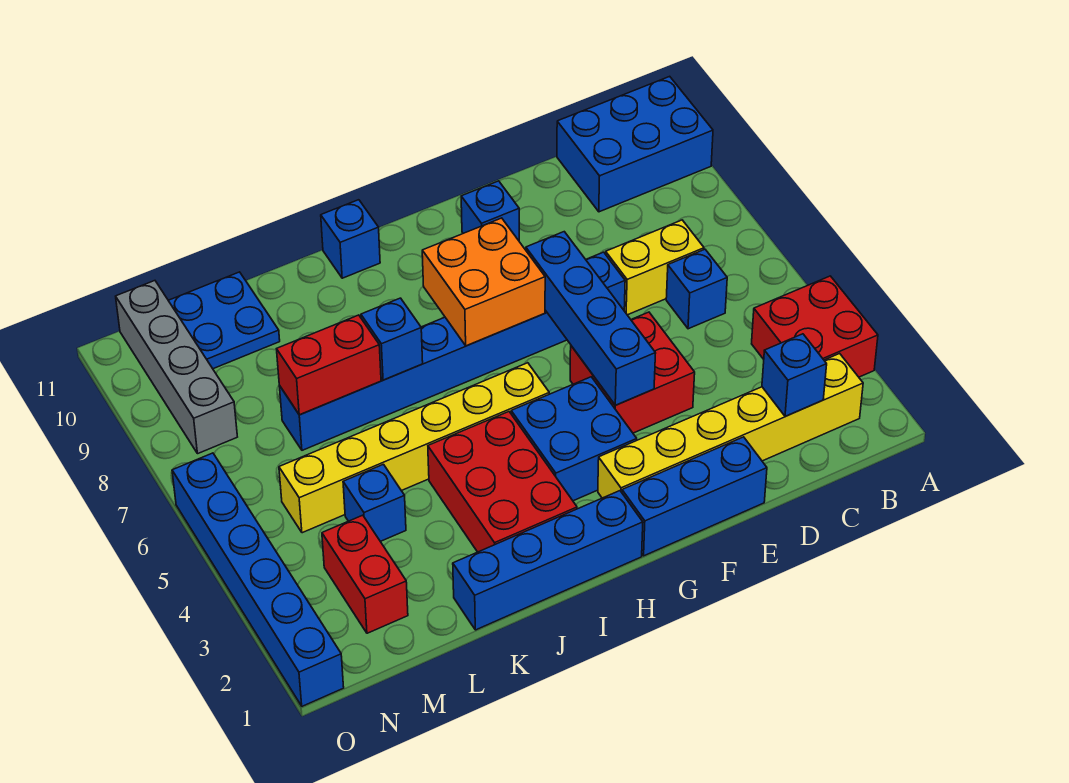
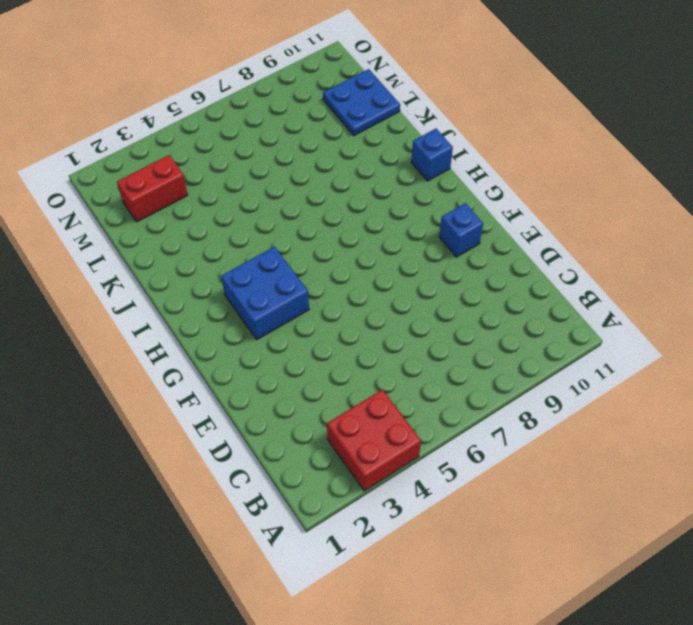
none -> blue brick A10:C11 level 1
none -> yellow brick B2:G2 level 1
none -> blue brick C6 level 1

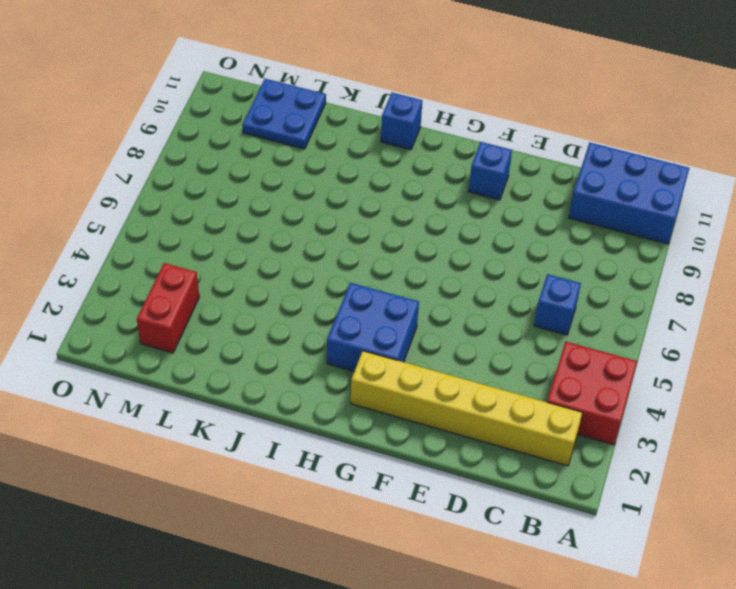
none -> yellow brick C7:D7 level 1
none -> blue brick E1:G1 level 1
none -> red brick E4:F5 level 1

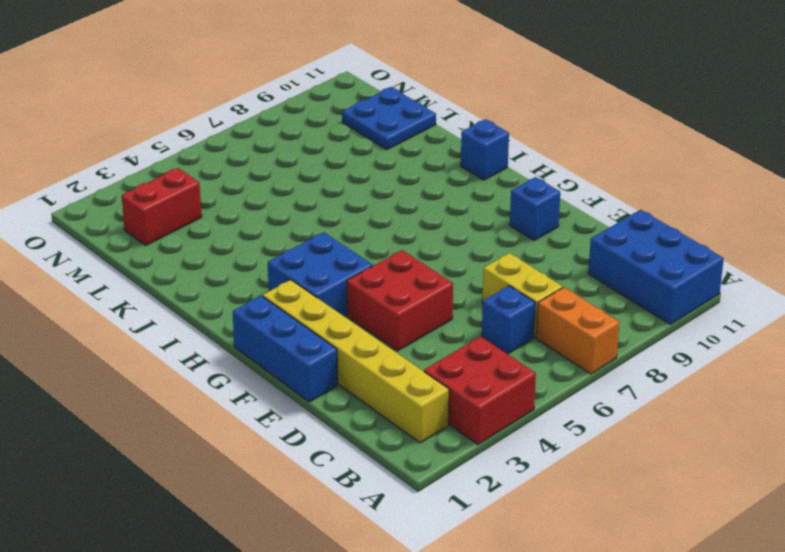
orange brick A7:B7 level 1 -> none
none -> blue brick E7:L7 level 1
none -> blue brick H1:K1 level 1
none -> yellow brick H5:M5 level 1

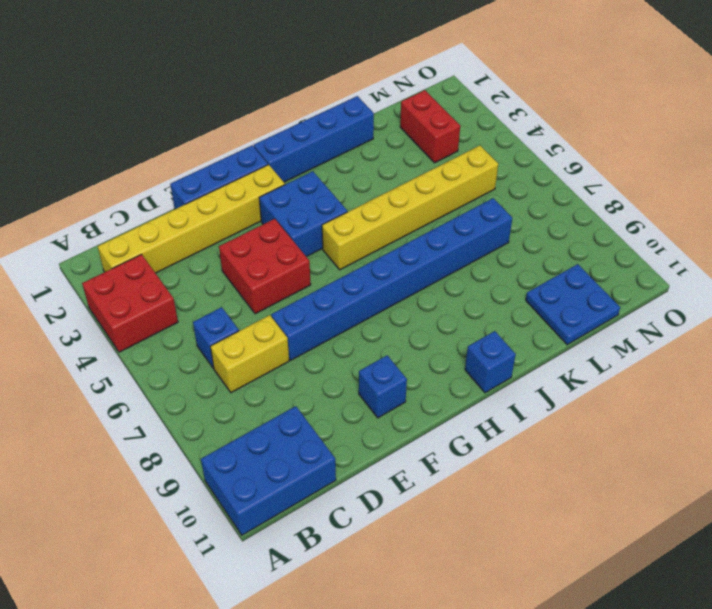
none -> red brick I2:J4 level 1
none -> blue brick L4 level 1
none -> grey brick N8:N11 level 1

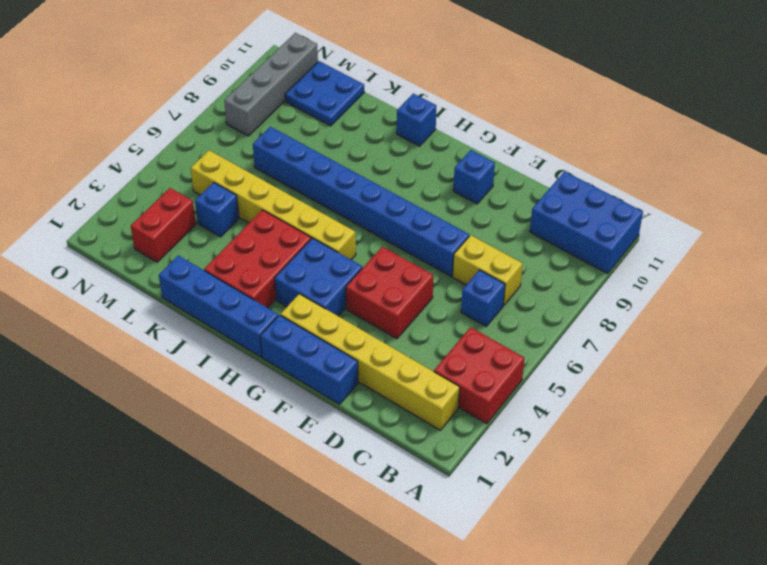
none -> blue brick O1:O6 level 1
none -> blue brick C2 level 2
none -> blue brick F4:F7 level 2

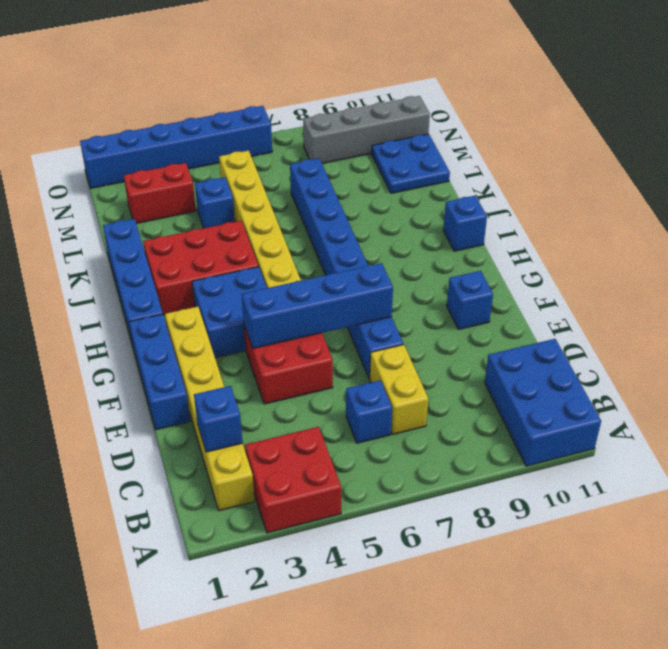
none -> orange brick G7:H8 level 2
none -> blue brick J7 level 2
none -> red brick K7:L7 level 2

